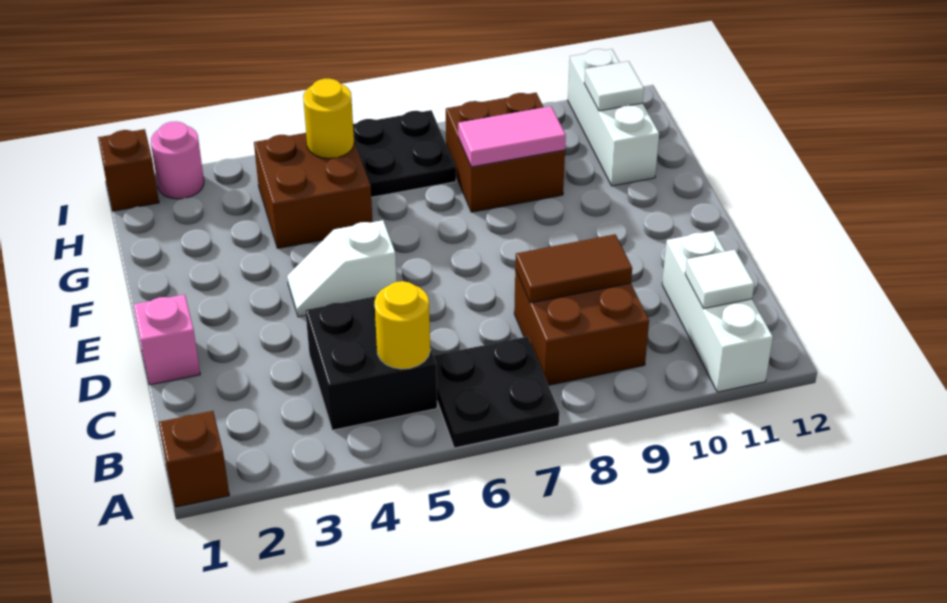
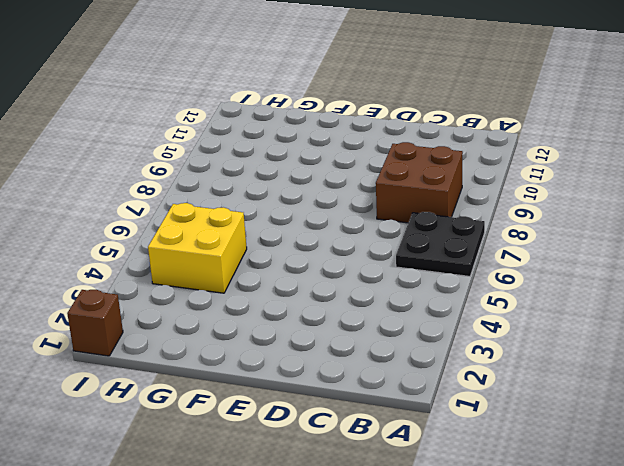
yellow brick G4:H5 level 1 -> brown brick G4:H5 level 1
none -> brown brick A1 level 1
none -> white brick A11:C11 level 1
none -> black brick B4:C5 level 1

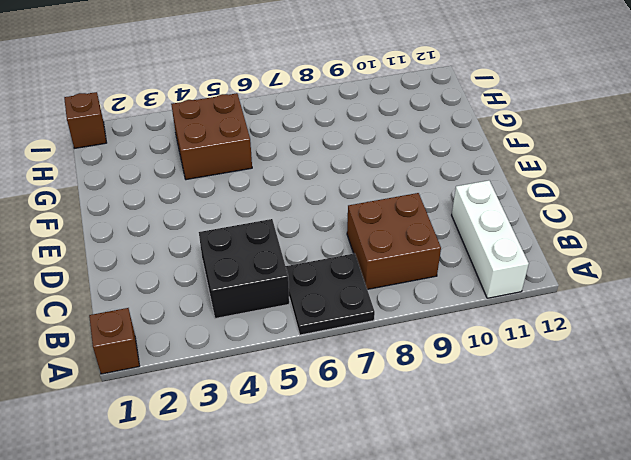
none -> pink brick D1 level 1
none -> white slope E4:E5 level 1 top 5
none -> brown brick G8:H9 level 1

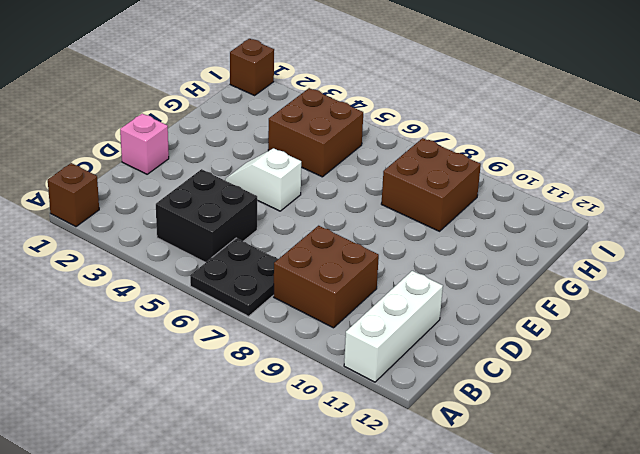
none -> white brick G11:I11 level 1
none -> black plate H6:I7 level 1
none -> pink round brick I2 level 1

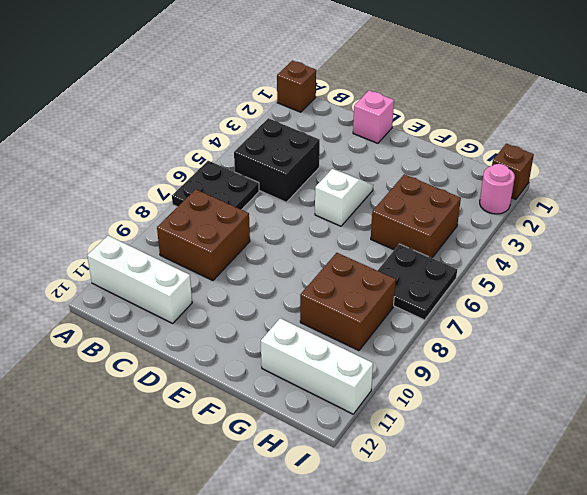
none -> yellow round brick B5 level 2
none -> white tile B11 level 2
none -> brown tile C8:C9 level 2

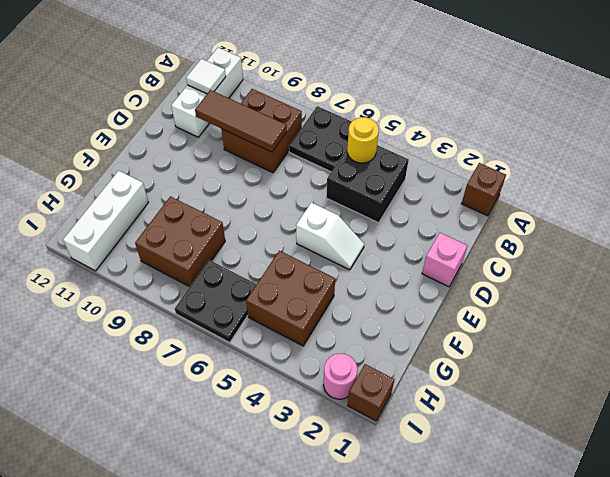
brown tile C8:C10 level 2 -> brown tile C8:C9 level 2
none -> pink tile G8:G9 level 2
none -> yellow round brick H5 level 2
none -> white tile H11 level 2

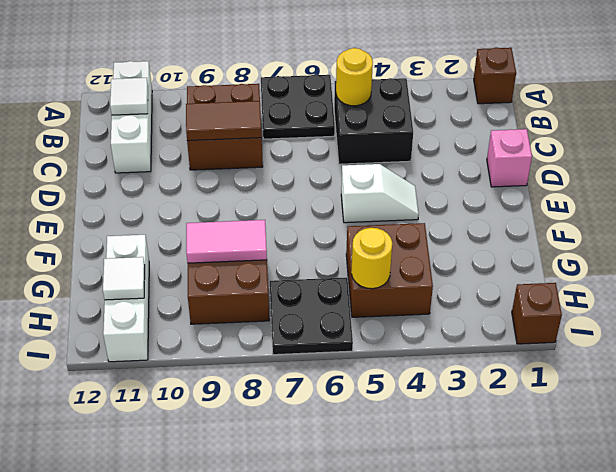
none -> pink round brick I2 level 1

